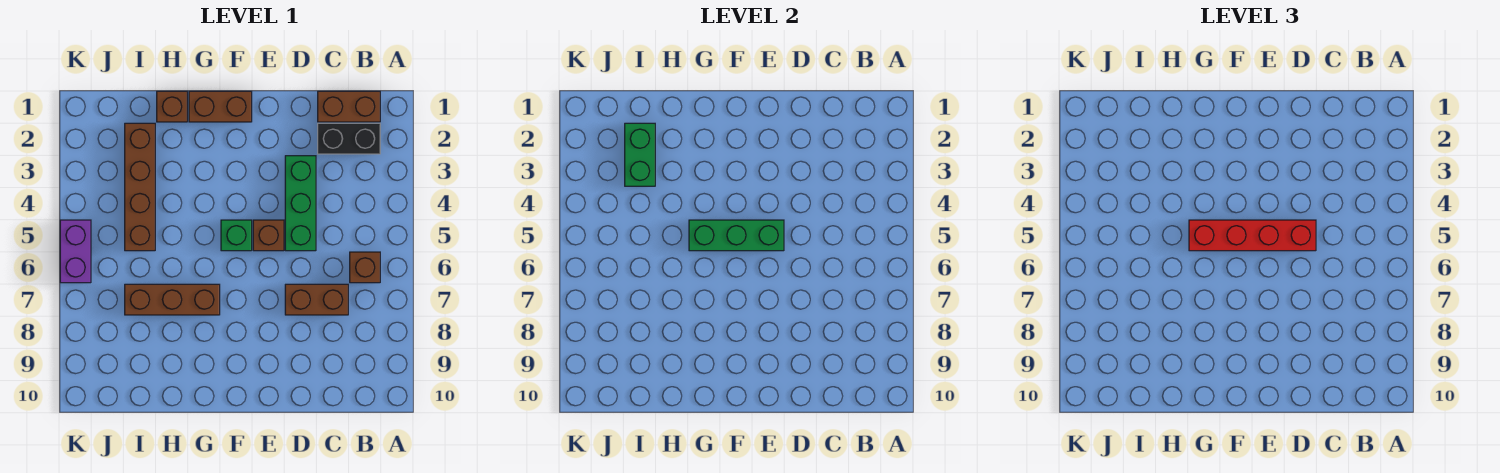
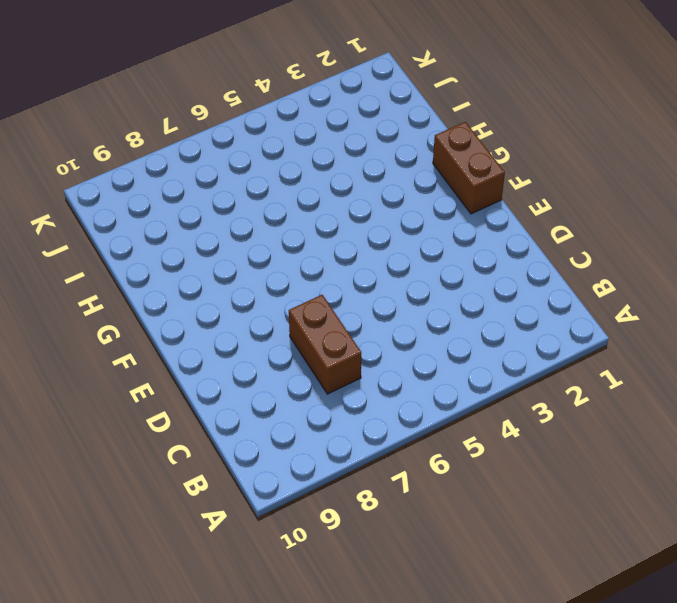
none -> brown brick B1:C1 level 1
none -> black brick B2:C2 level 1
none -> brown brick B6 level 1

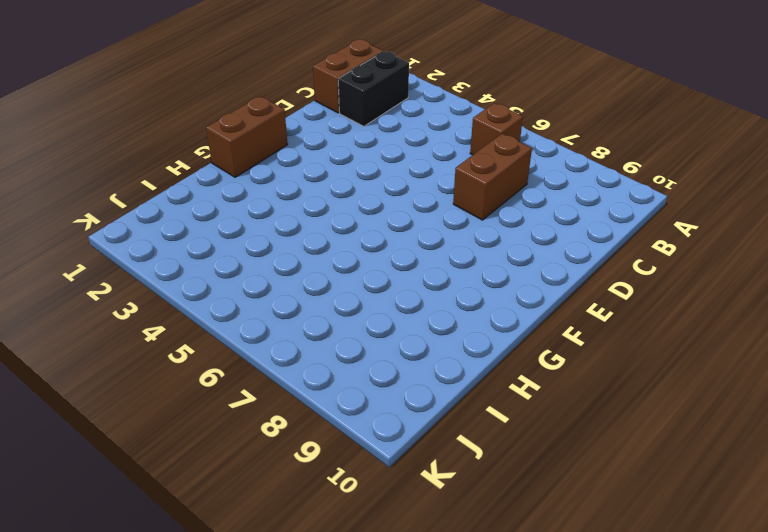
none -> green brick D3:D5 level 1
none -> brown brick E5 level 1
none -> green brick F5 level 1

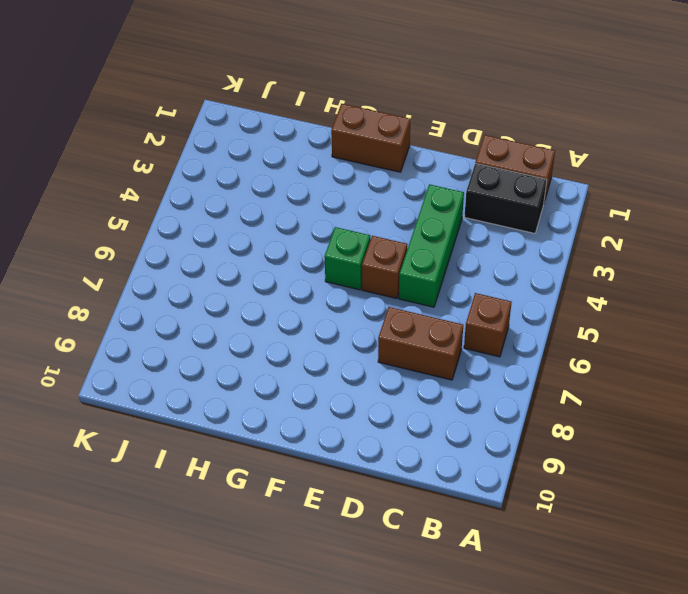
none -> brown brick G7:I7 level 1
none -> brown brick H1 level 1
none -> brown brick I2:I5 level 1

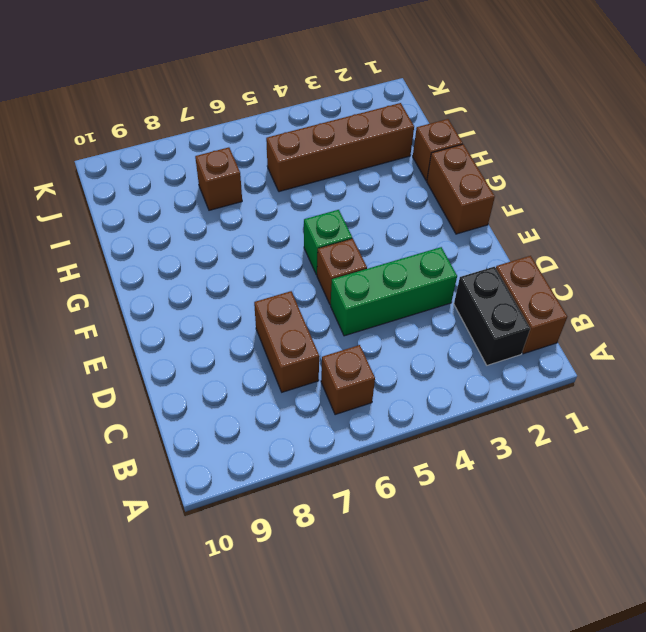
brown brick I7 level 1 -> brown brick G7:I7 level 1
none -> purple brick K5:K6 level 1
none -> green brick E5:G5 level 2
none -> green brick I2:I3 level 2

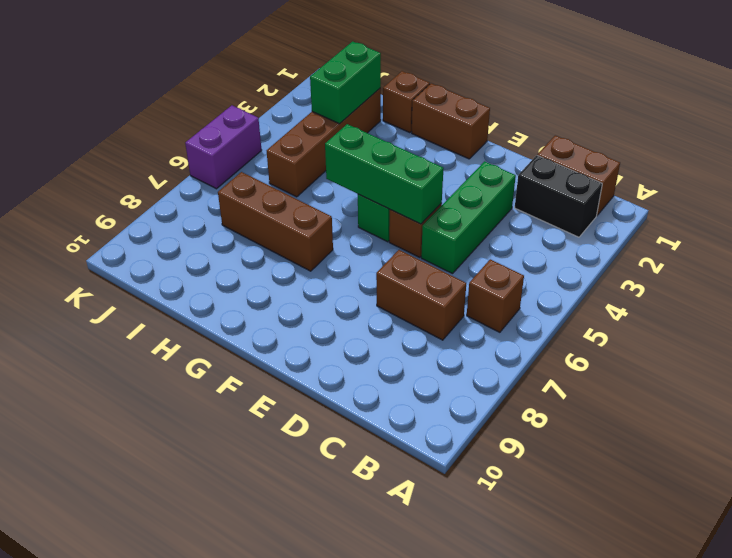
none -> red brick D5:G5 level 3

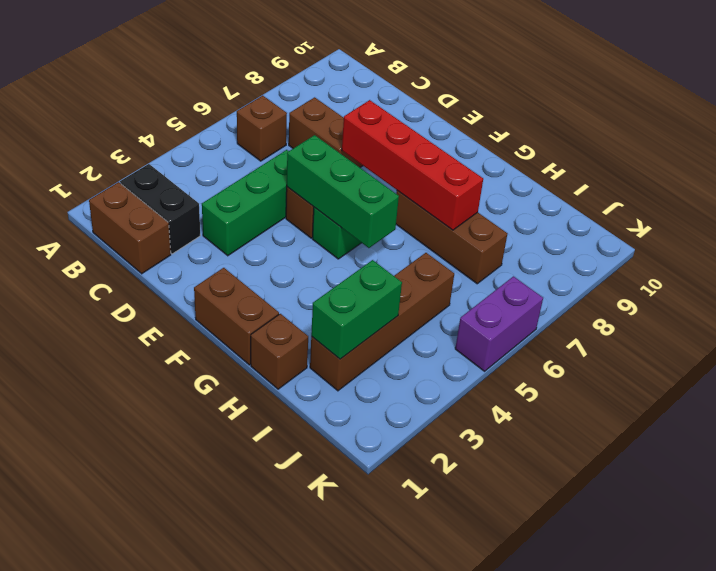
red brick E7:H7 level 2 -> red brick D5:G5 level 3

